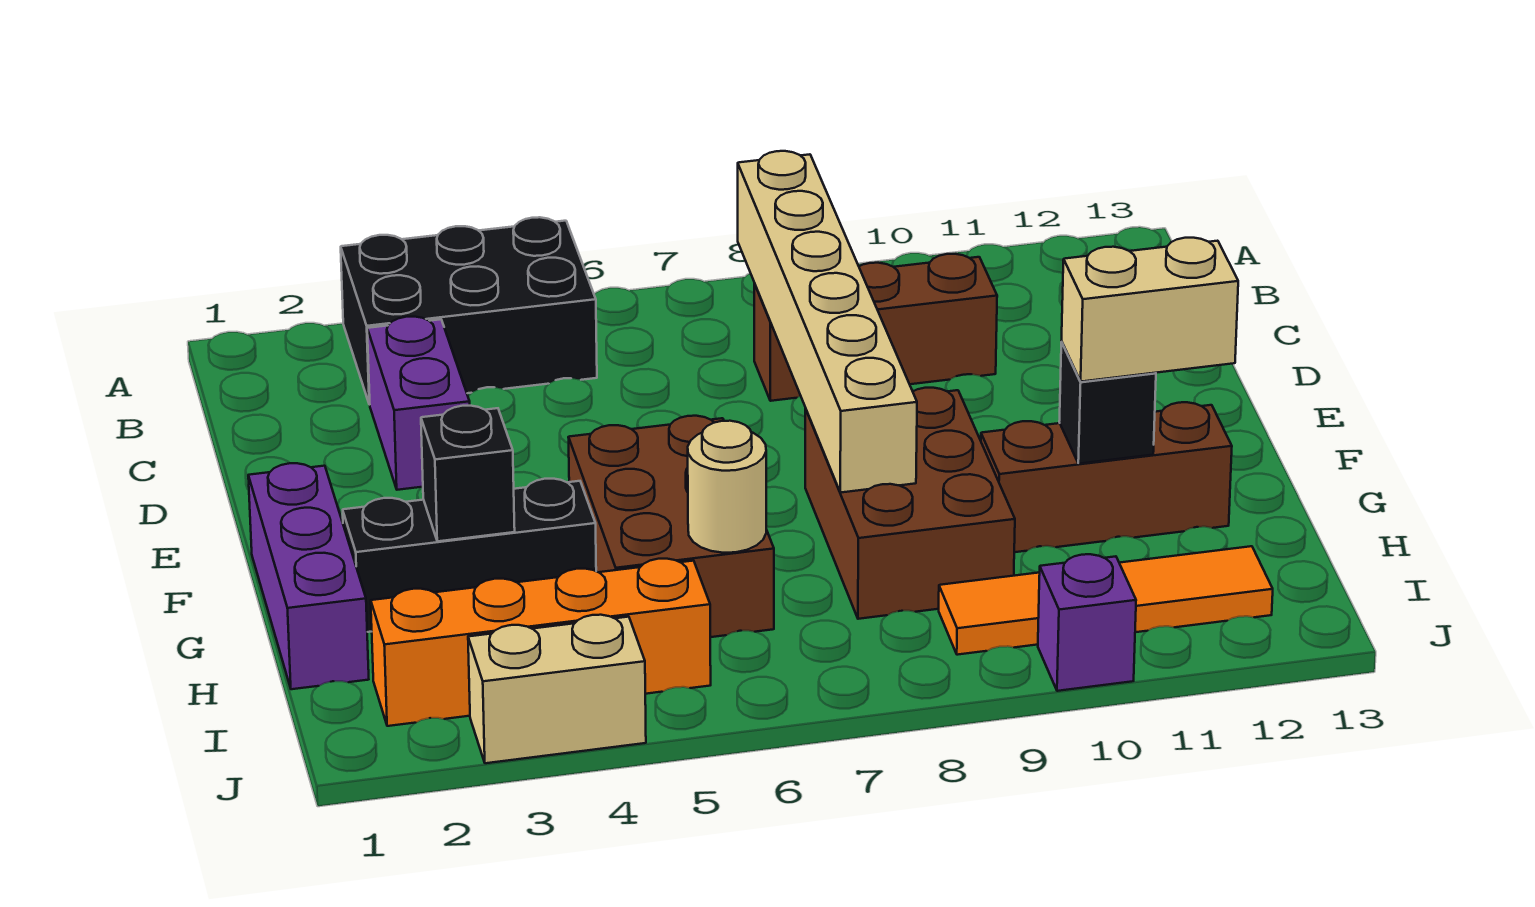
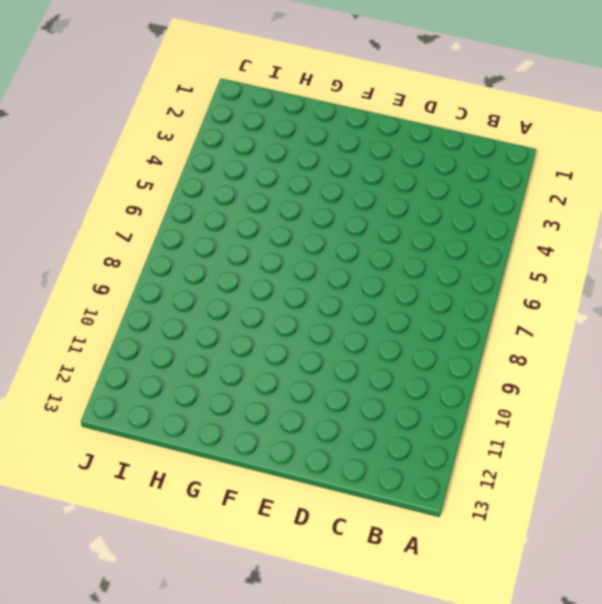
none -> black brick A3:B5 level 1
none -> purple brick C3:D3 level 1
none -> brown brick C8:C10 level 1

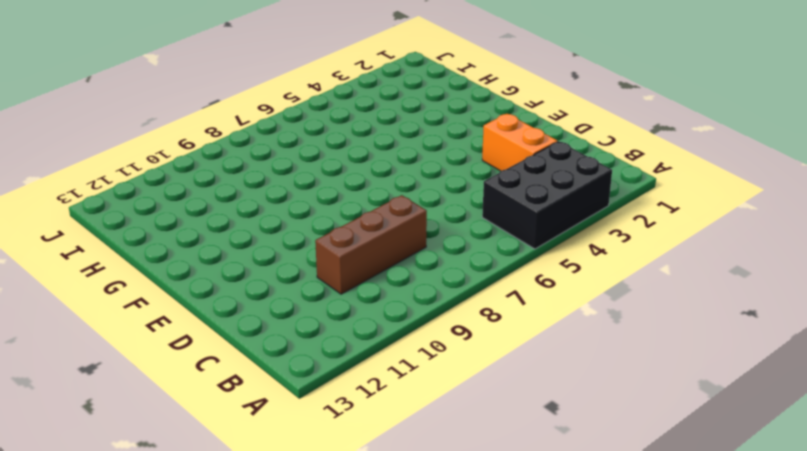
orange brick C3:D3 level 1 -> purple brick C3:D3 level 1
none -> purple brick F1:H1 level 1
none -> brown brick F5:H6 level 1
none -> brown brick F8:H9 level 1

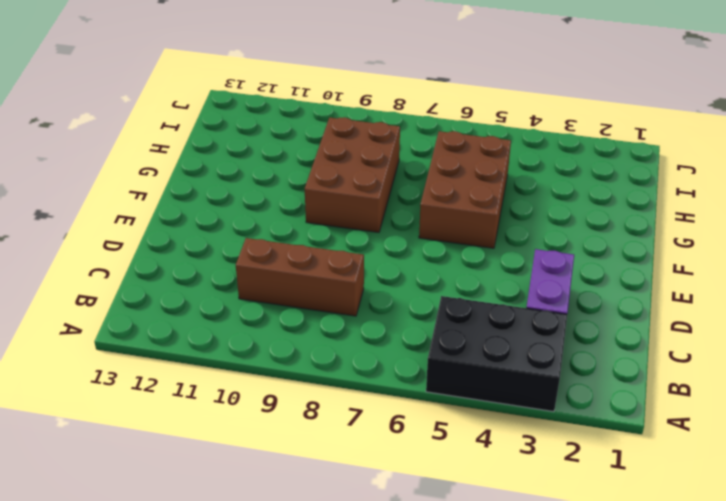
none -> purple brick F1:H1 level 1
none -> black brick G2:G4 level 1
none -> brown brick G10:G12 level 1

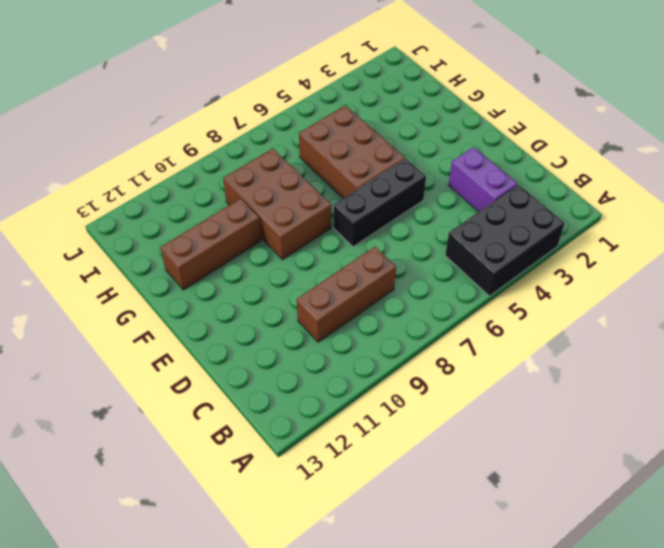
black brick E5:E7 level 1 -> black brick G2:G4 level 1
none -> purple brick F1:H1 level 1
none -> orange brick I2:I5 level 1
none -> orange tile I9:I12 level 1

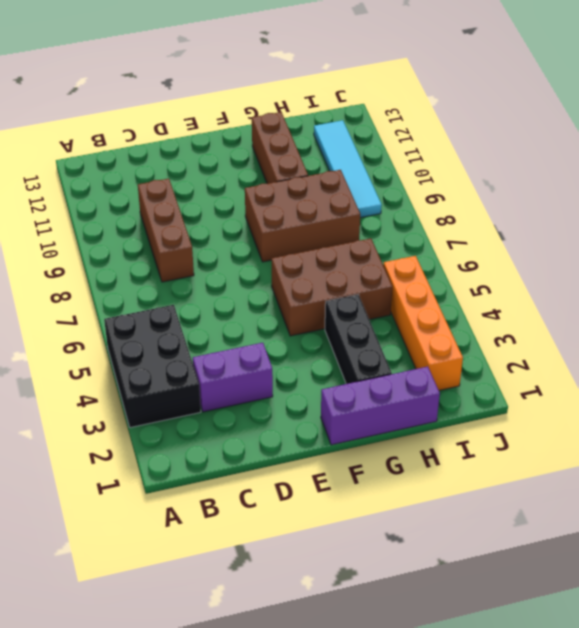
cyan tile I9:I12 level 1 -> orange tile I9:I12 level 1
none -> tan brick J3:J4 level 1
none -> purple brick J10 level 1
none -> tan brick B8:G8 level 2

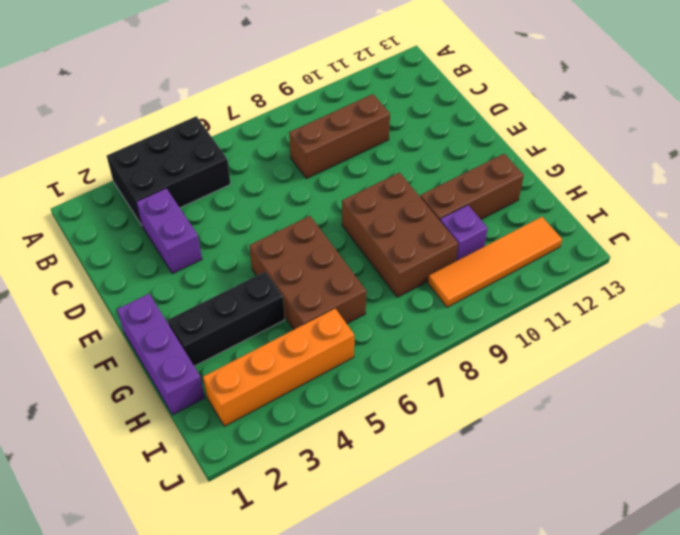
purple brick H10 level 1 -> purple brick J10 level 1
none -> tan brick J3:J4 level 1
none -> tan brick B8:G8 level 2
none -> black brick G3 level 2

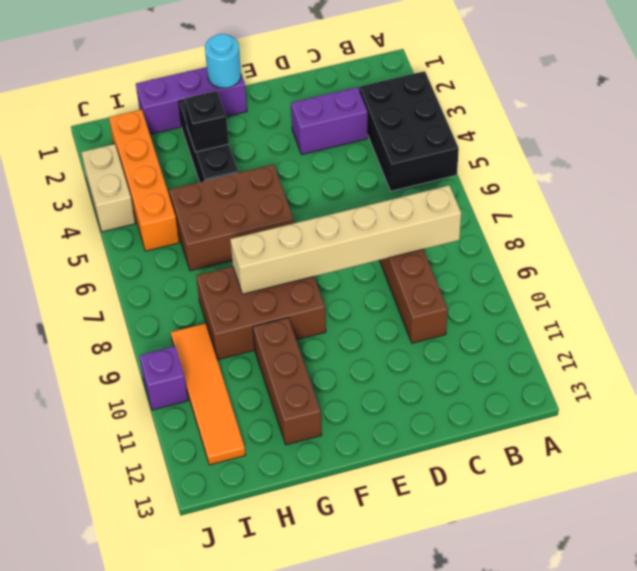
cyan round brick F1 level 2 -> none
none -> black brick G11 level 2
none -> tan round brick H6 level 2
none -> tan brick G11:G12 level 3

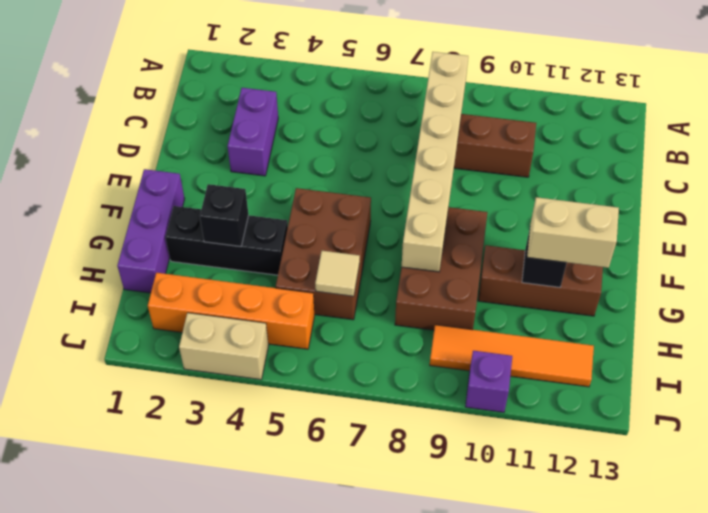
tan tile H6 level 2 -> tan round brick H6 level 2
none -> black brick A3:B5 level 1

